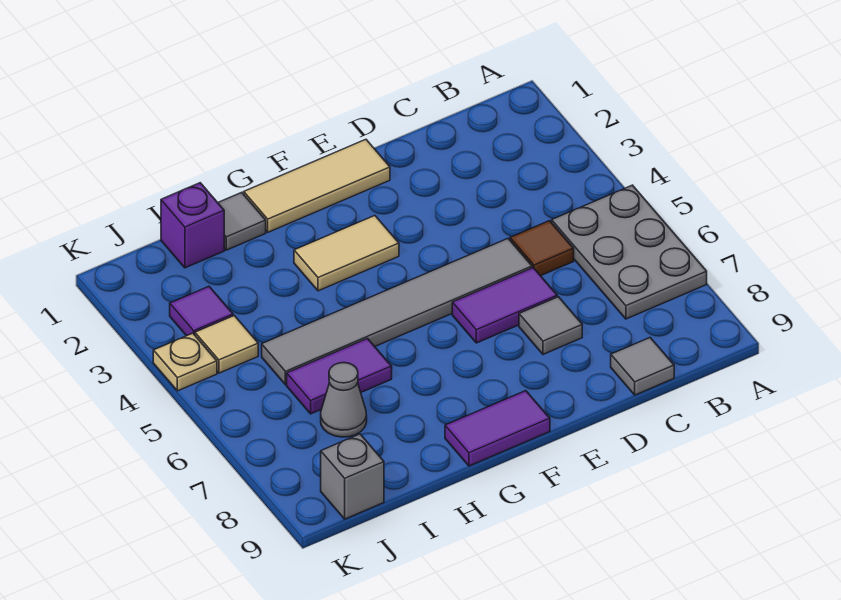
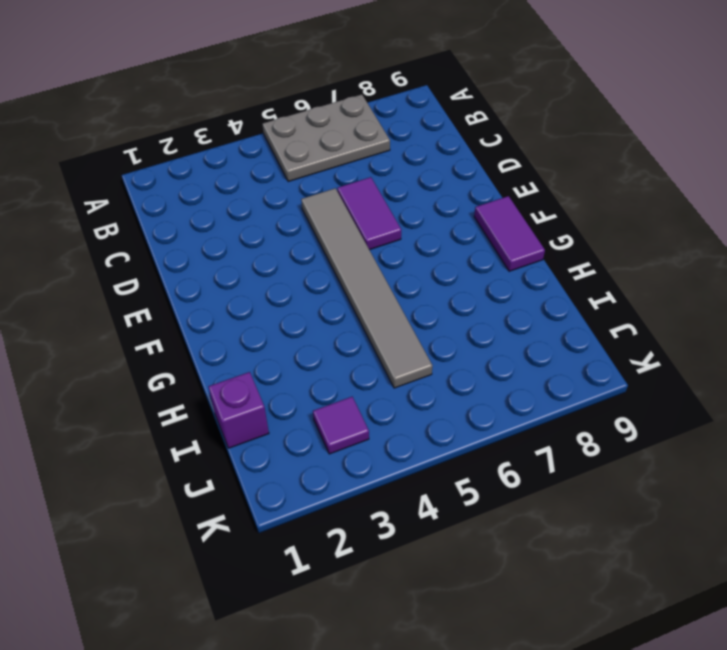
none -> brown tile C5 level 1
none -> grey tile C9 level 1
none -> grey tile D7 level 1

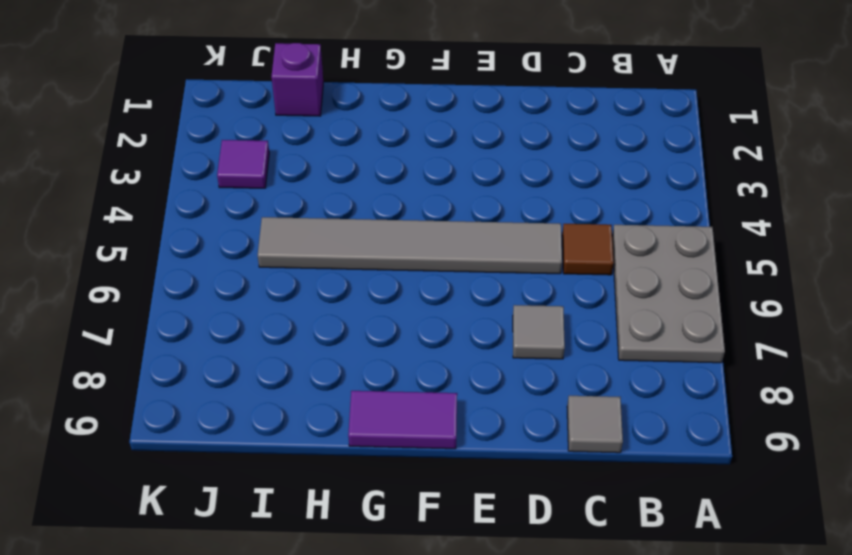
none -> purple tile D6:E6 level 1
none -> tan tile E1:G1 level 1
none -> tan tile F3:G3 level 1

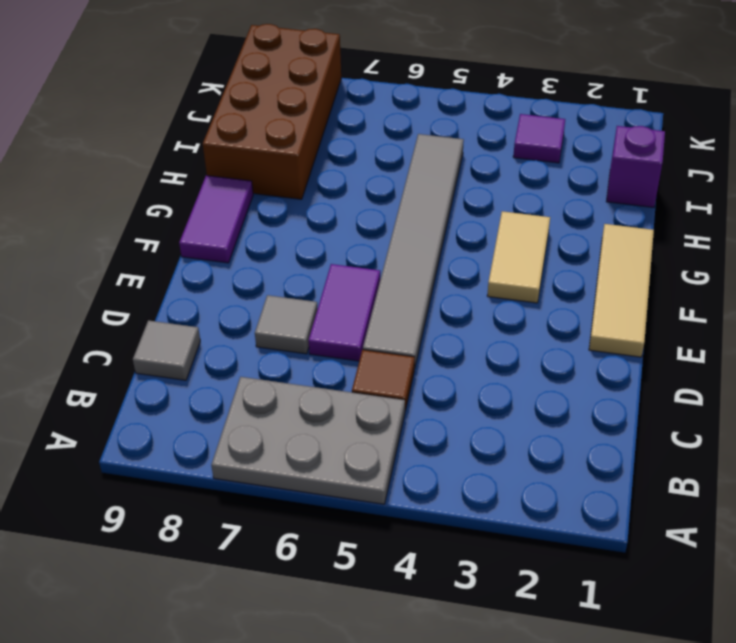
brown brick H8:K9 level 1 -> grey brick J9 level 1
none -> grey tile H1 level 1
none -> purple tile H6:I6 level 1
none -> grey cone I7 level 1

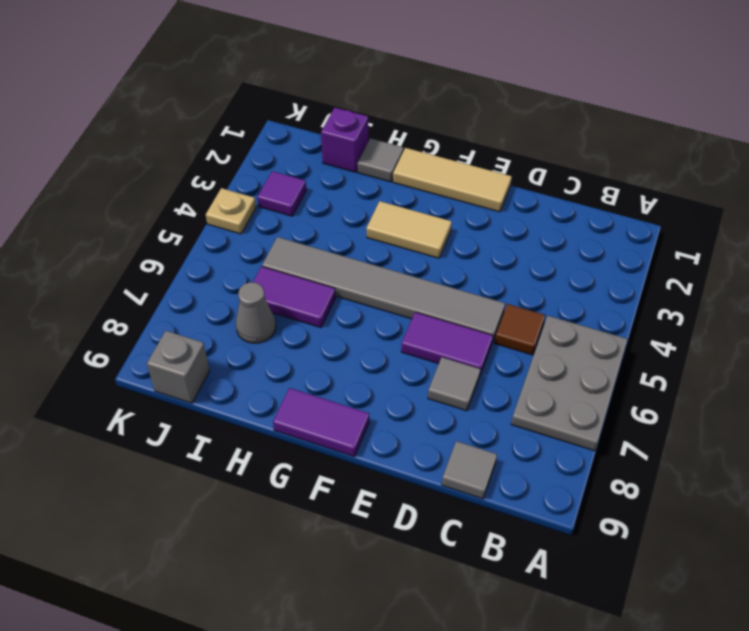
none -> tan tile J4 level 1

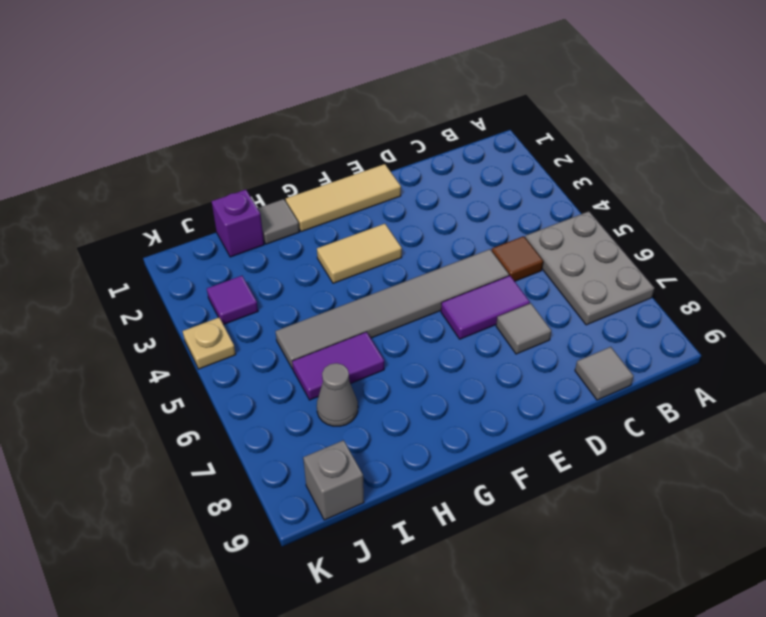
none -> purple tile F9:G9 level 1
none -> tan tile J4 level 1

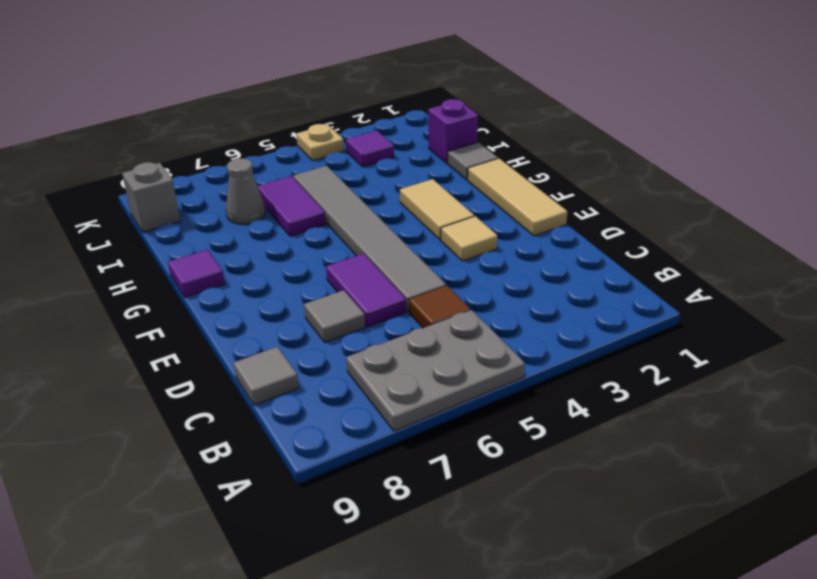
tan tile E3 level 1 -> tan tile J4 level 1
purple tile G9 level 1 -> purple tile F9:G9 level 1

